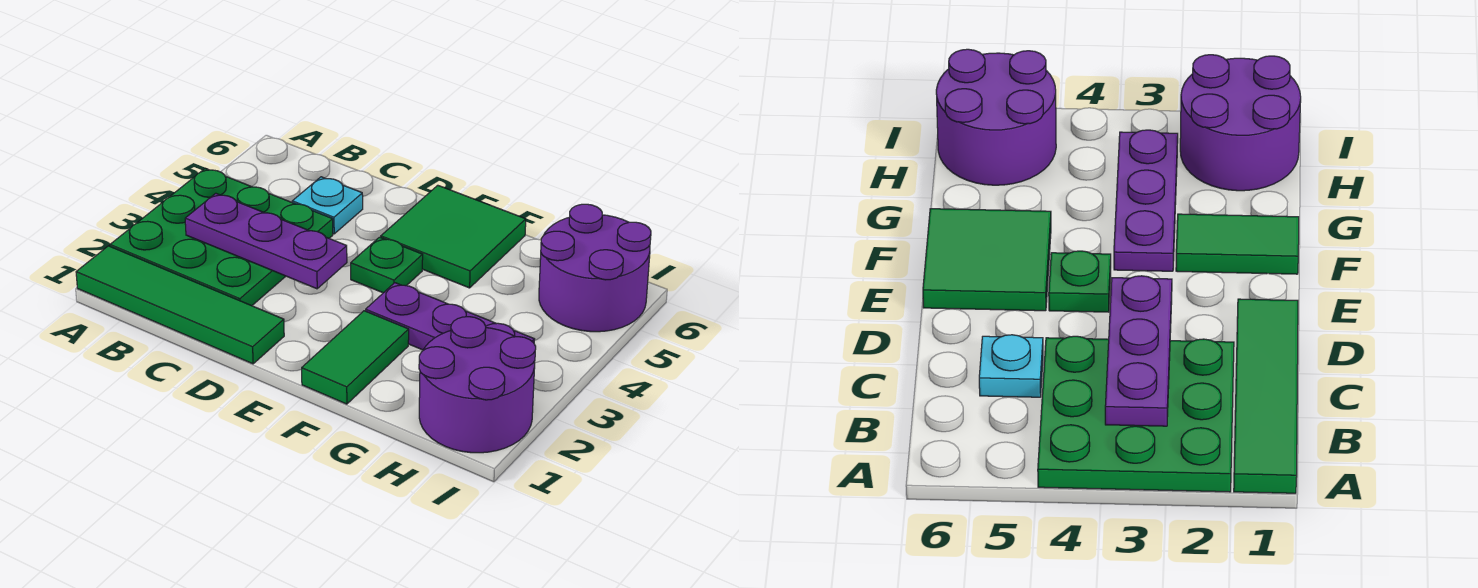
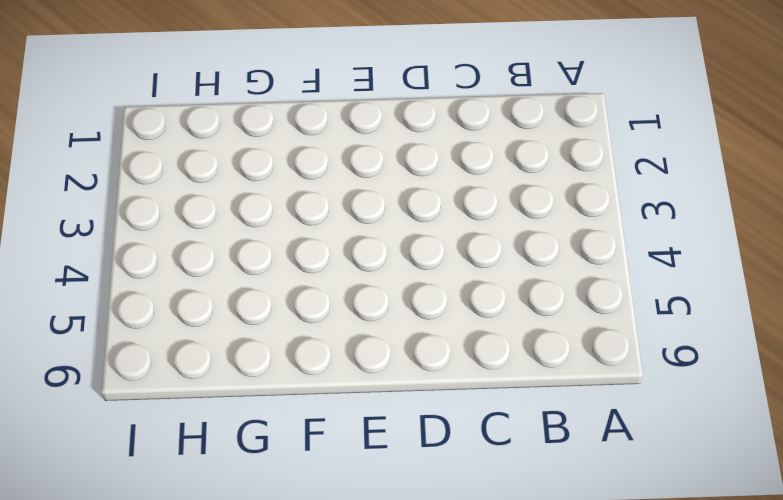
none -> green tile A1:D1 level 1
none -> green plate A2:C4 level 1

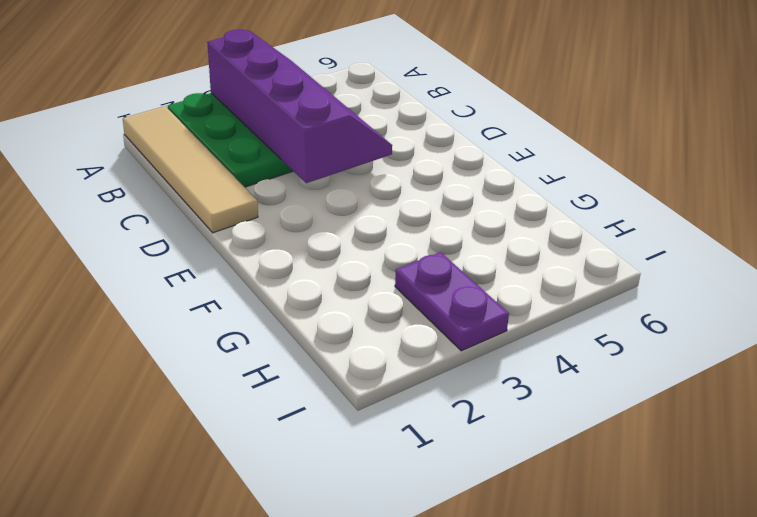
tan tile A1:D1 level 1 -> green tile A1:D1 level 1
purple slope A3:D4 level 2 top 3 -> purple plate B3:D3 level 2
purple plate H3:I3 level 1 -> purple plate F3:H3 level 1
none -> cyan plate C5 level 1
none -> green plate E4 level 1

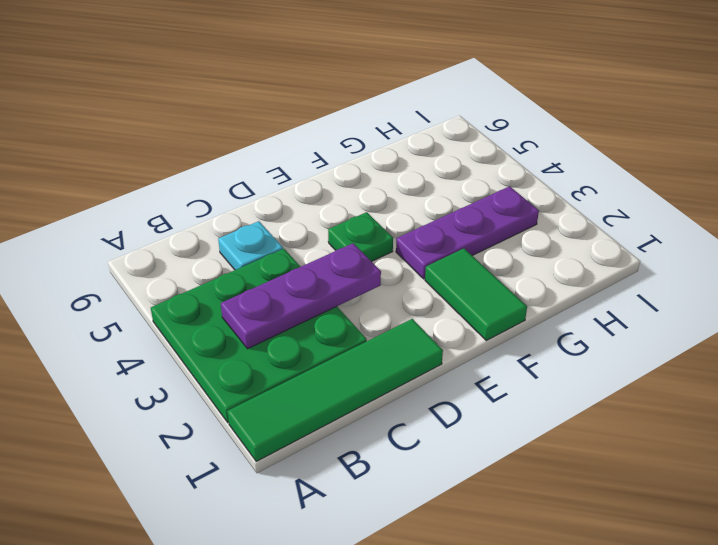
none -> green tile E5:F6 level 1
none -> purple round brick H1:I2 level 1

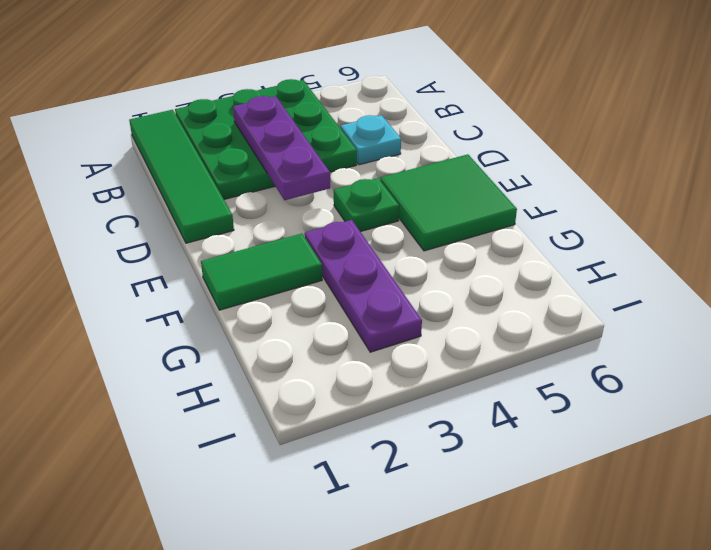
none -> purple round brick H1:I2 level 1
none -> purple round brick H5:I6 level 1

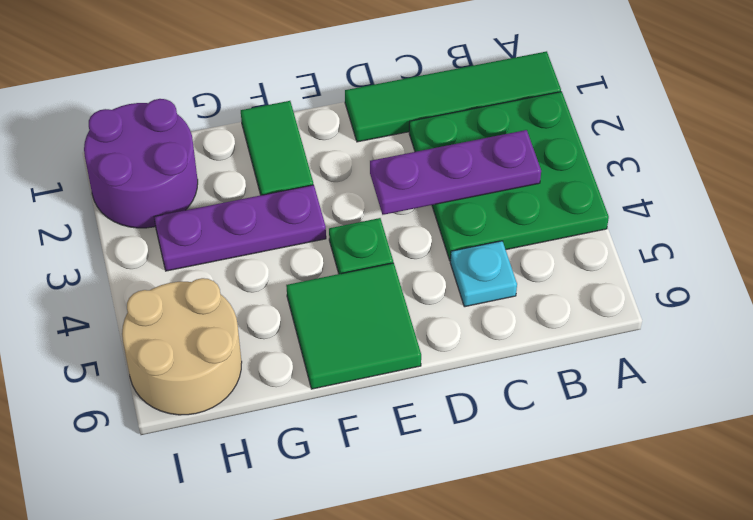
tan round brick H5:I6 level 1 -> purple round brick H5:I6 level 1

